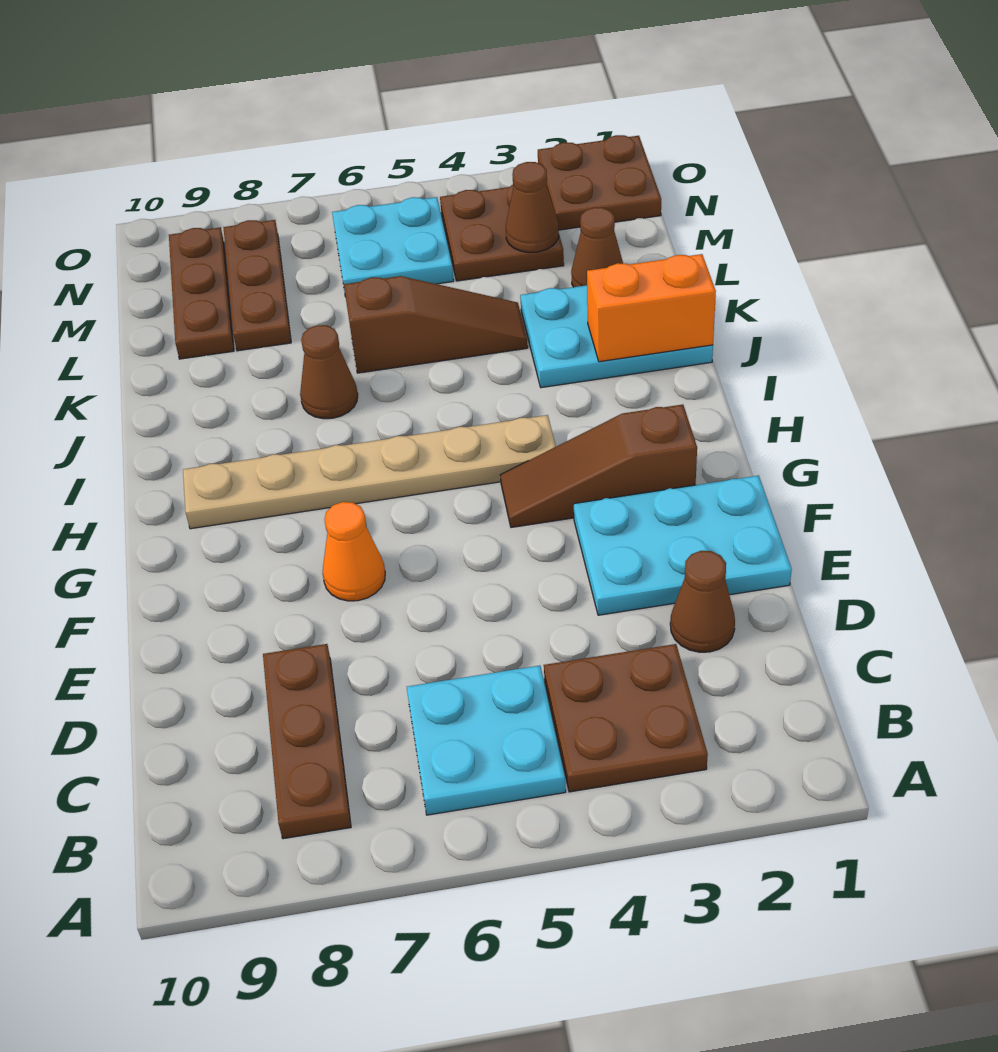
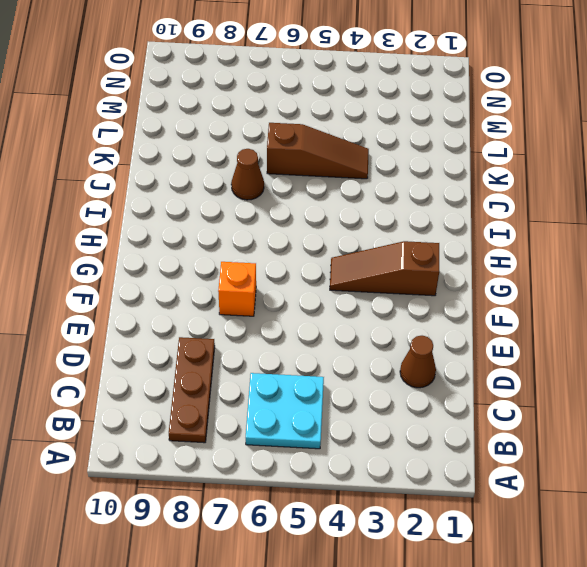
orange brick F7 level 1 -> orange cone F7 level 1
none -> brown plate B3:C4 level 1
none -> cyan plate E1:F3 level 1
none -> tan plate H4:H9 level 1

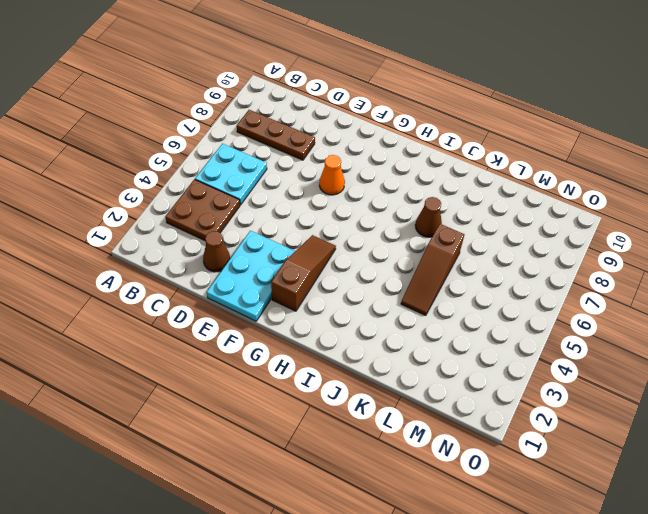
none -> tan plate H4:H9 level 1
none -> cyan plate J1:K3 level 1
none -> brown cone L2 level 1

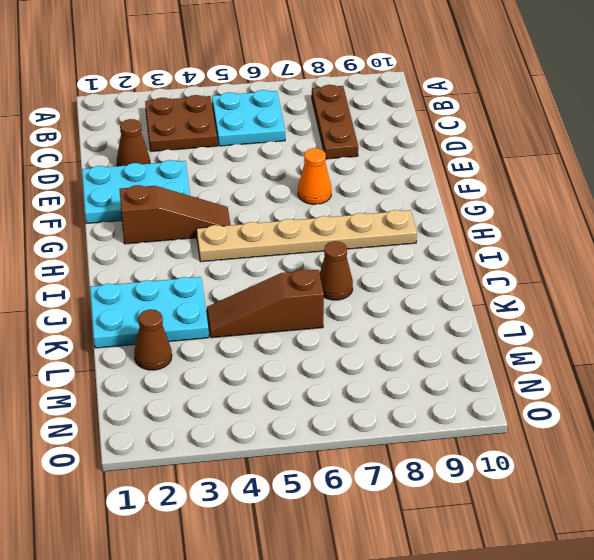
none -> brown plate L8:N8 level 1
none -> brown plate L9:N9 level 1
none -> brown plate M3:N4 level 1

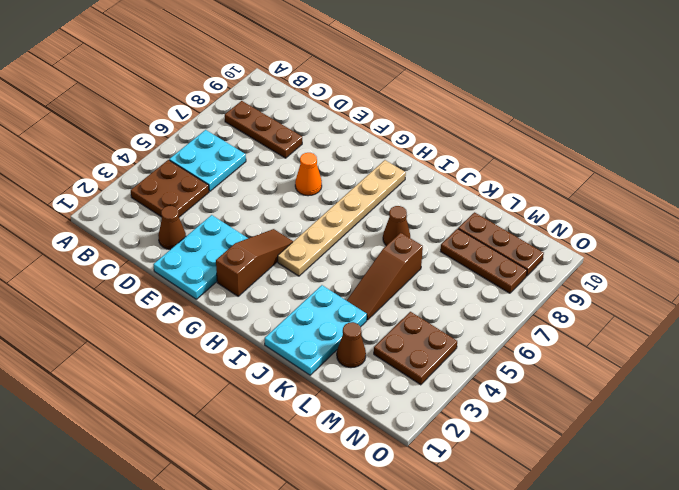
none -> cyan plate M5:N6 level 1
none -> brown plate N1:O2 level 1
none -> orange brick J1:J2 level 2

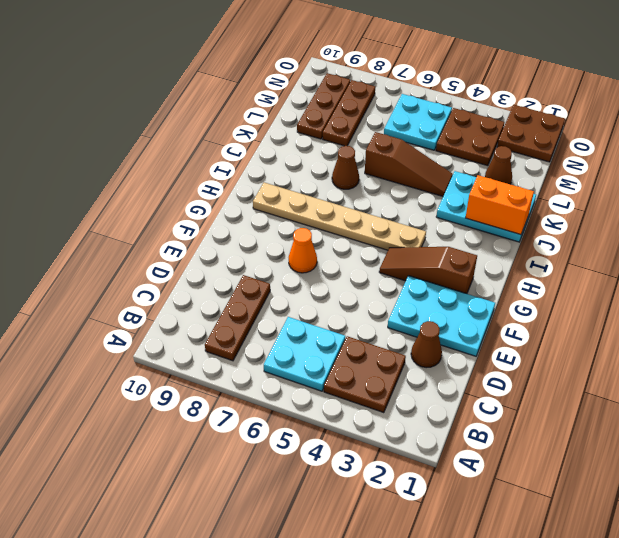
none -> brown cone M3 level 2

